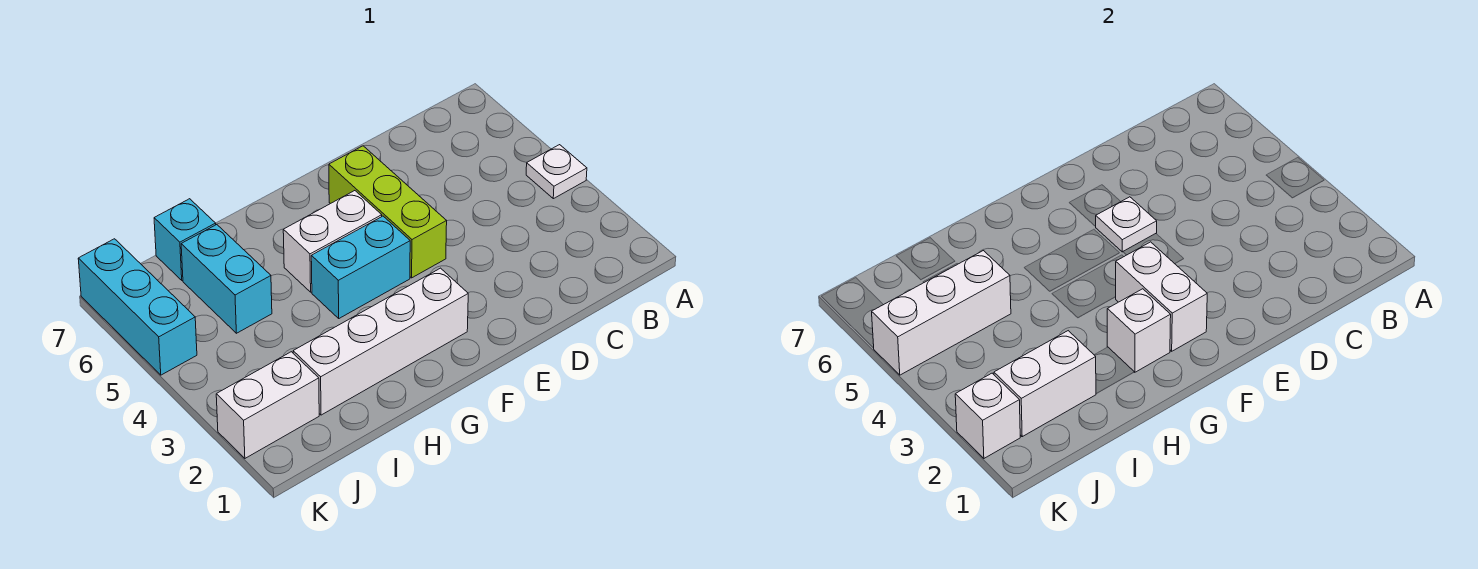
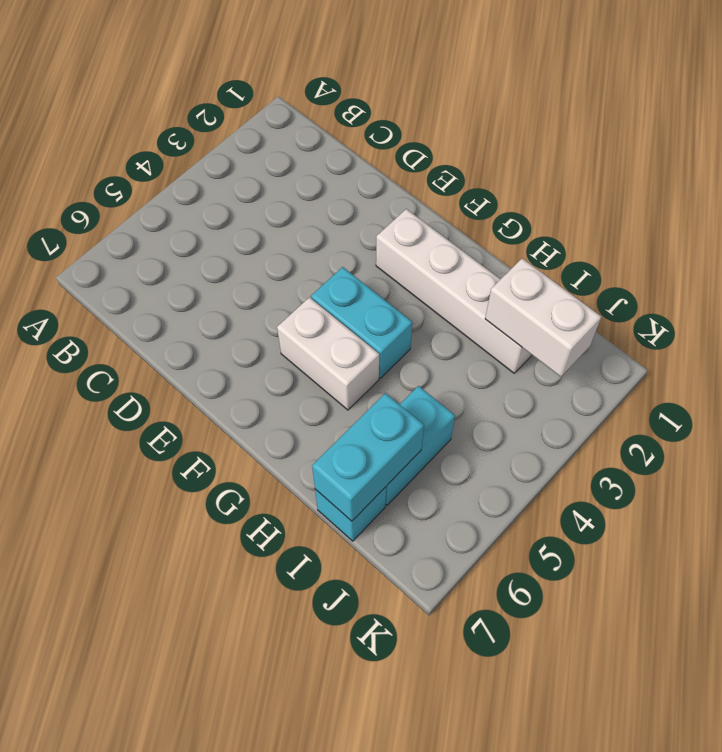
cyan brick I6:I7 level 2 -> none
none -> white plate A4 level 1
none -> lime brick E4:E6 level 1
none -> white brick J2:K2 level 1

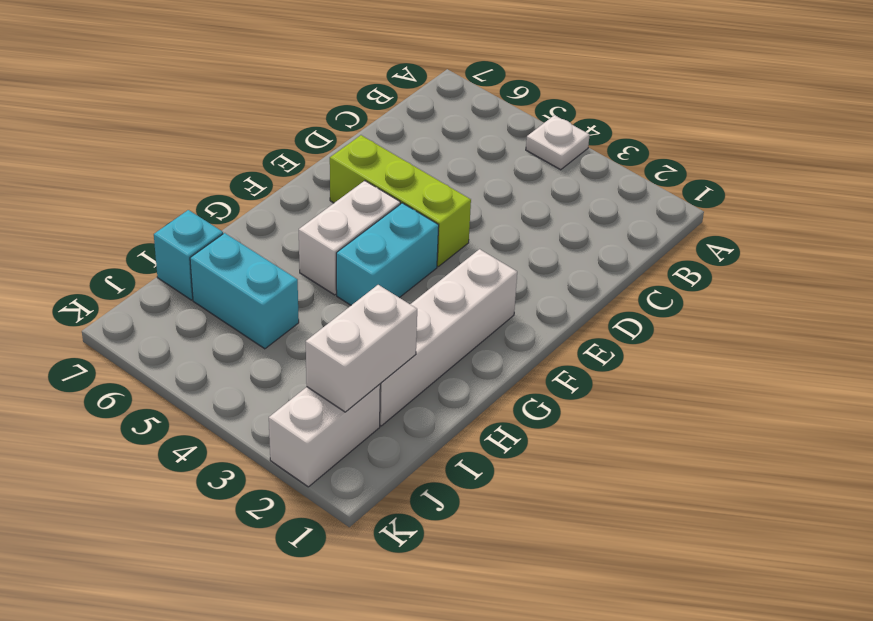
none -> cyan brick K5:K7 level 1
none -> white plate E5 level 2
none -> white brick F2:F3 level 2

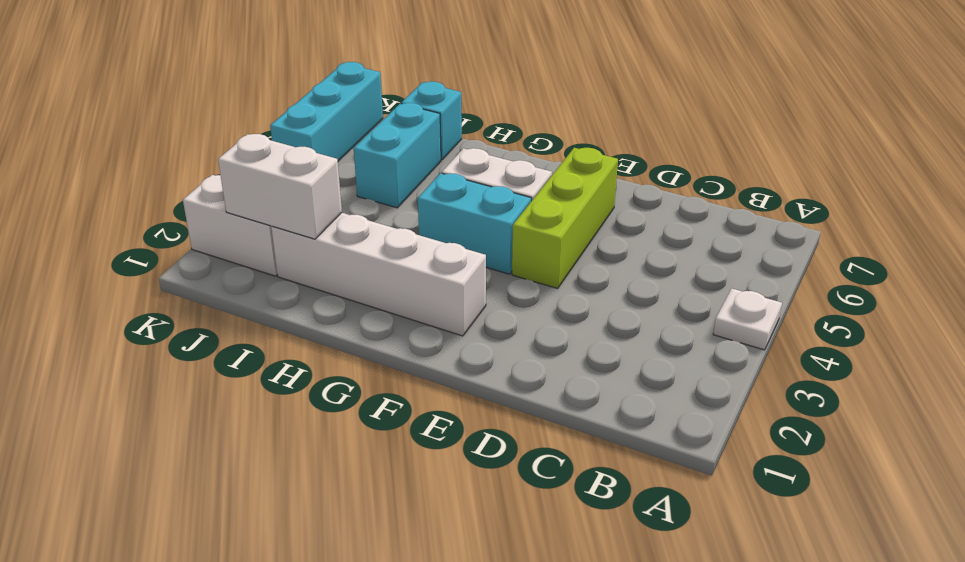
none -> white plate E5 level 2
none -> white brick F2:F3 level 2
none -> white brick G2 level 2

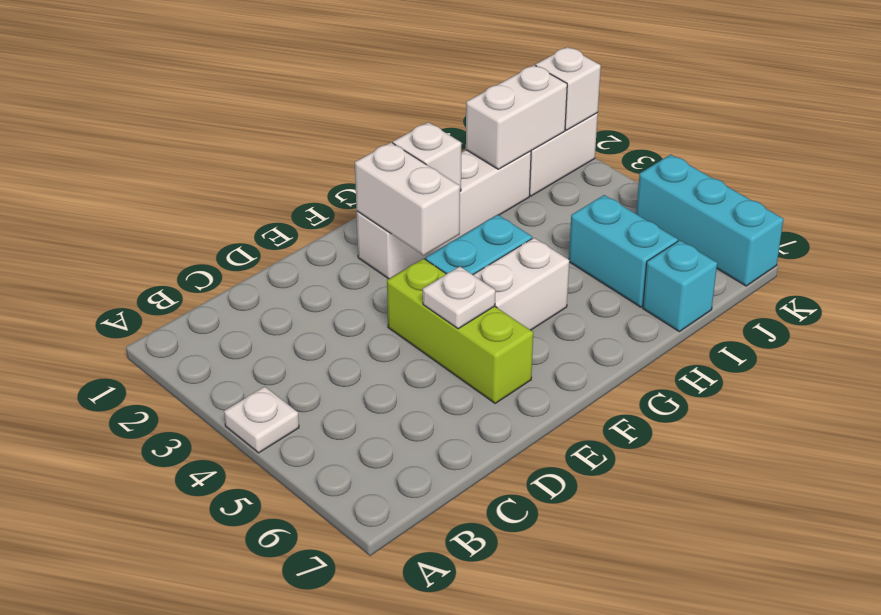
none -> white brick I5:K5 level 2

